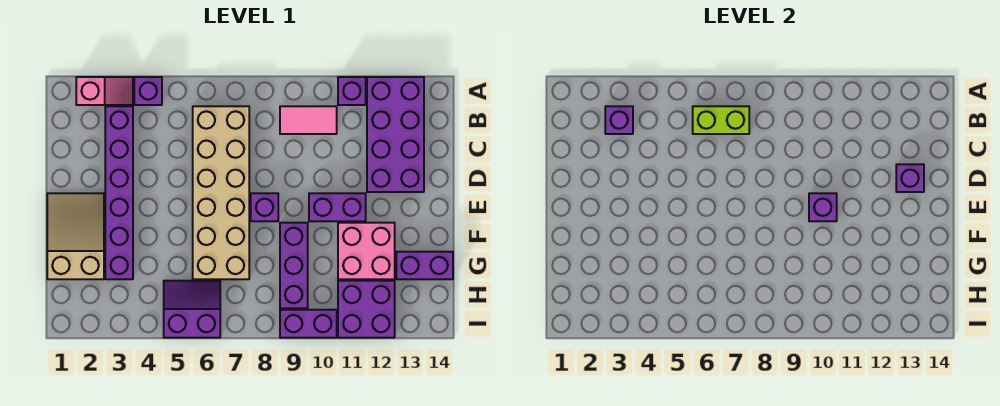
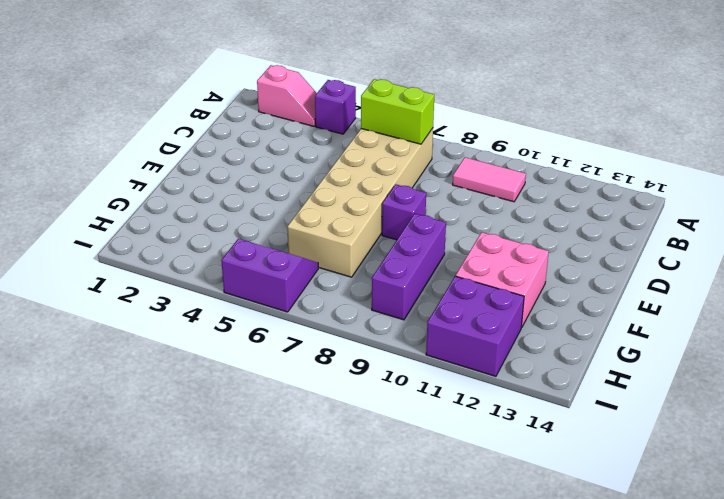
none -> purple brick A11 level 1
none -> purple brick A12:D13 level 1
none -> purple brick B3:G3 level 1

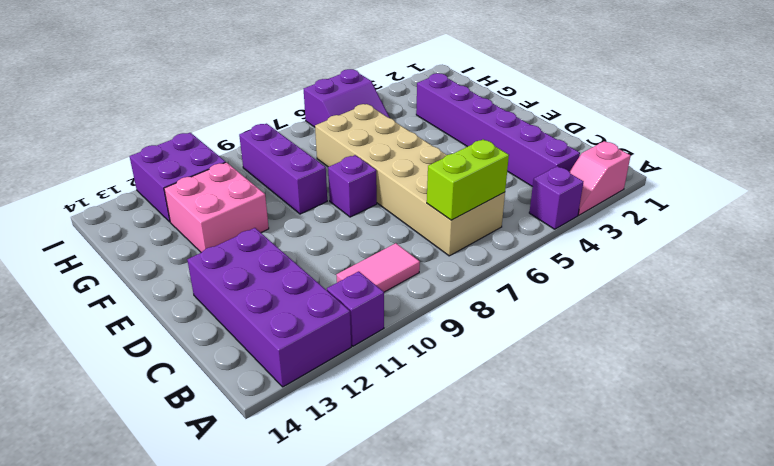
none -> tan slope E1:G2 level 1 top G
none -> purple brick E10:E11 level 1
none -> purple brick G13:G14 level 1

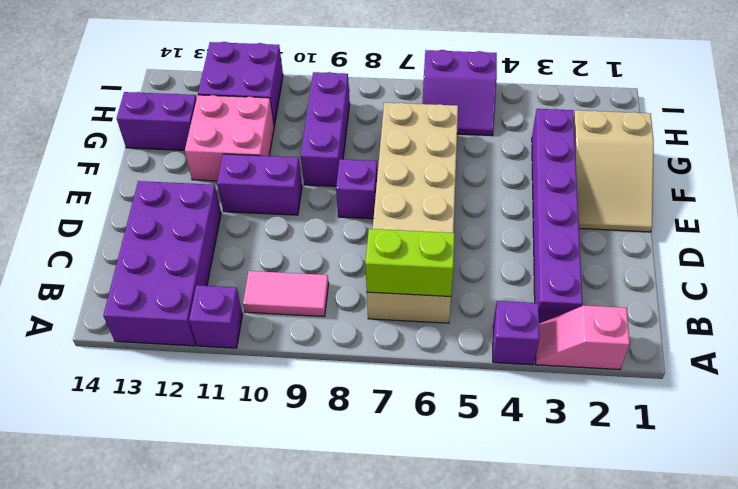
none -> purple brick I9:I10 level 1
none -> purple brick B3 level 2
none -> purple brick D13 level 2

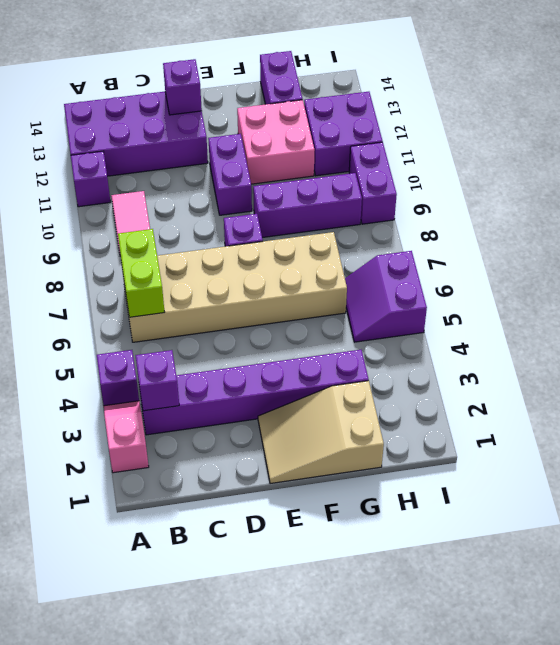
none -> purple brick E10 level 2

